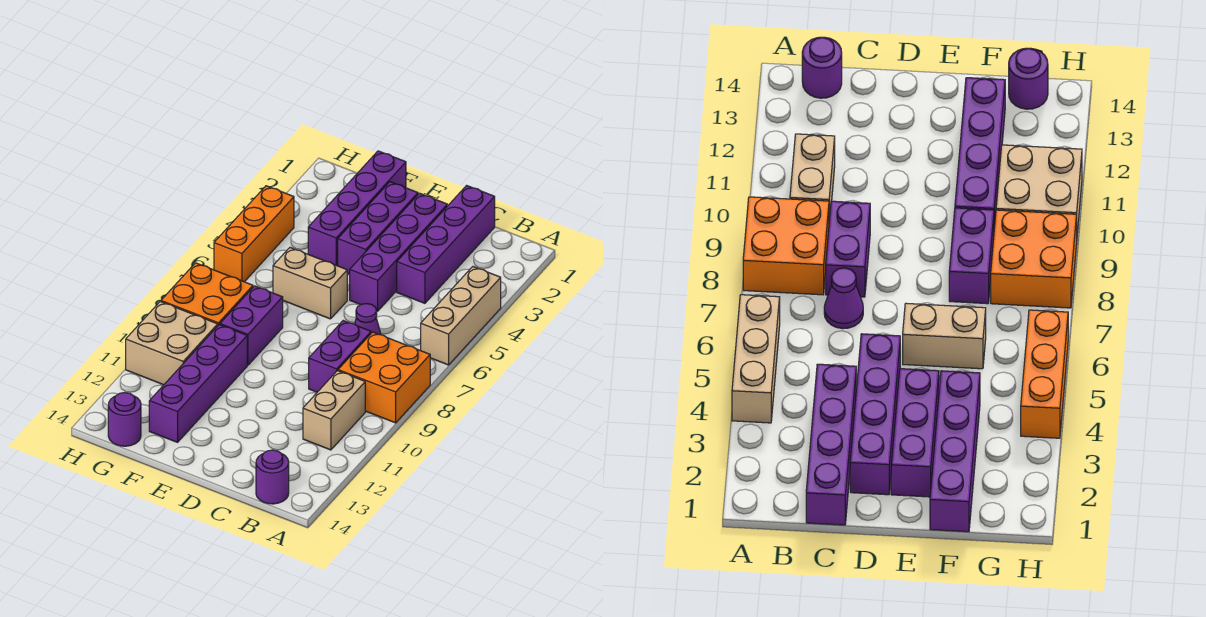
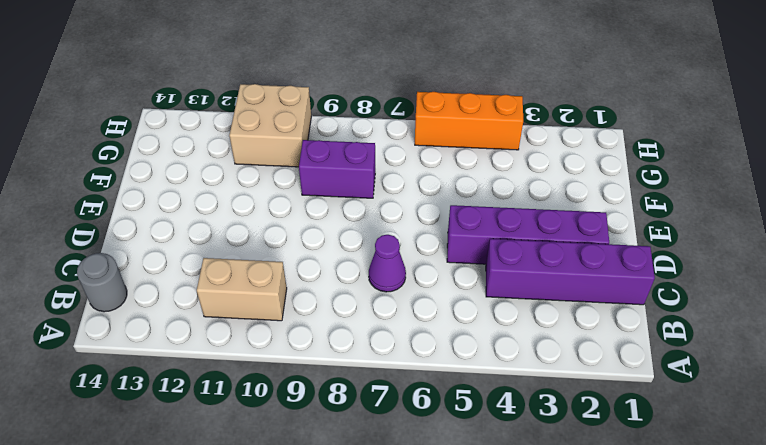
grey round brick B14 level 1 -> purple round brick B14 level 1
none -> tan brick A4:A6 level 1
none -> orange brick A8:B9 level 1
none -> purple brick C8:C9 level 1

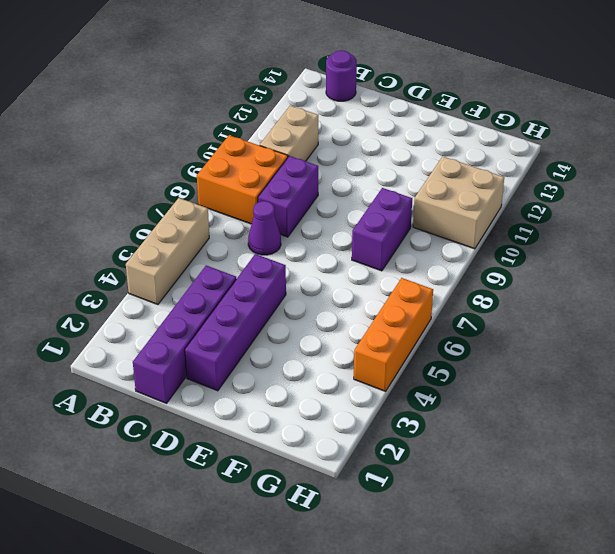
none -> purple brick E2:E4 level 1
none -> tan brick E6:F6 level 1
none -> purple brick F1:F4 level 1

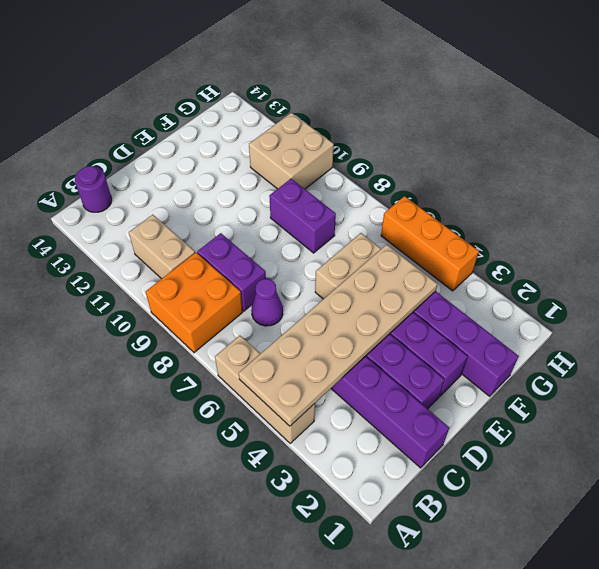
tan plate A4:F5 level 2 -> none
none -> purple brick F10:F13 level 1
none -> orange brick G8:H9 level 1
none -> purple round brick G14 level 1

